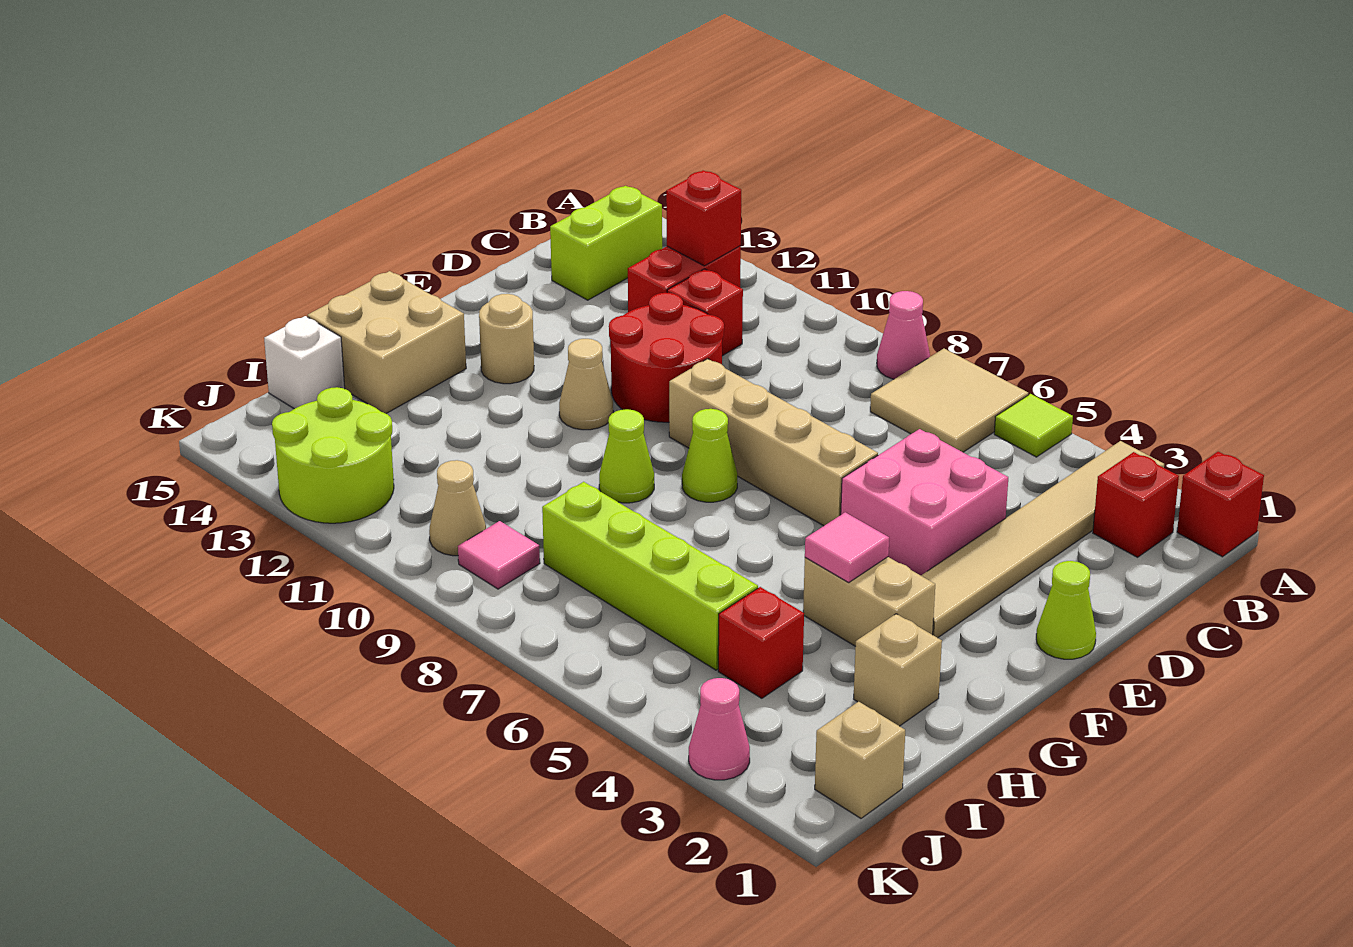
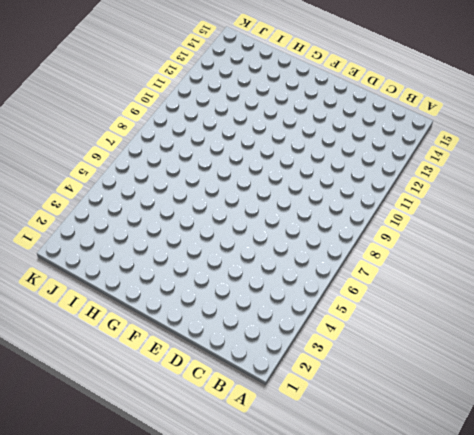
none -> red brick A1 level 1
none -> tan tile A3:F3 level 1
none -> lime tile A5 level 1
none -> tan tile A6:B7 level 1

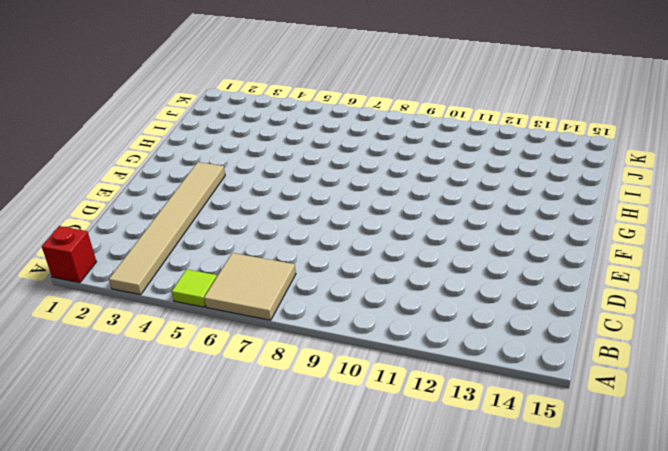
none -> pink cone A8 level 1
none -> red brick B2 level 1
none -> red brick B12:C12 level 1
none -> lime brick B14:C14 level 1

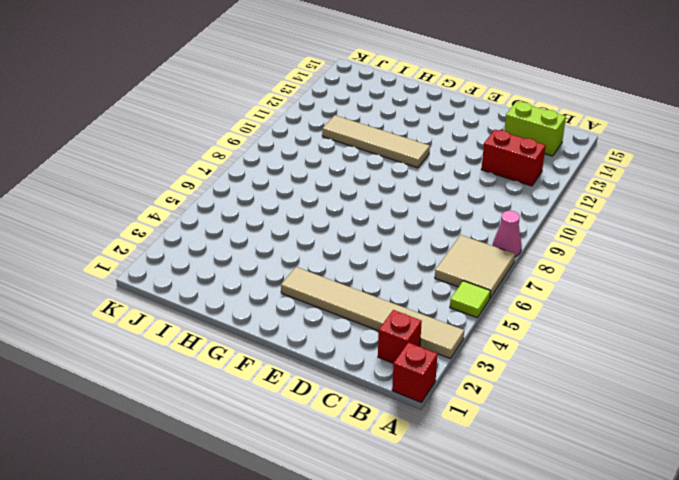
tan tile F11:I11 level 1 -> tan cone F11 level 1
none -> red brick C11 level 1
none -> pink brick D4:E5 level 1
none -> red round brick D10:E11 level 1
none -> lime cone E1 level 1

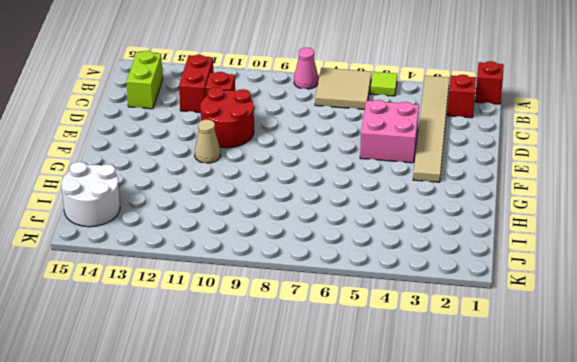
white round brick I14:J15 level 1 -> white brick I15 level 1
none -> lime cone E1 level 1
none -> tan brick E6:E9 level 1
none -> lime cone F8 level 1
none -> tan round brick F13 level 1

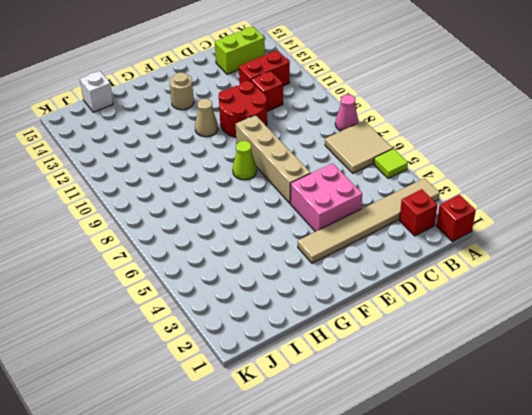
none -> lime cone E1 level 1
none -> tan brick G3:G4 level 1
none -> lime cone G9 level 1
none -> tan brick G14:H15 level 1

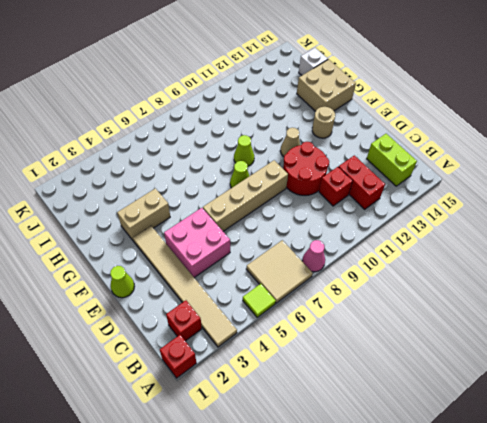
none -> tan brick H2 level 1
none -> red brick I4 level 1
none -> lime brick I5:I8 level 1
none -> tan brick J1 level 1

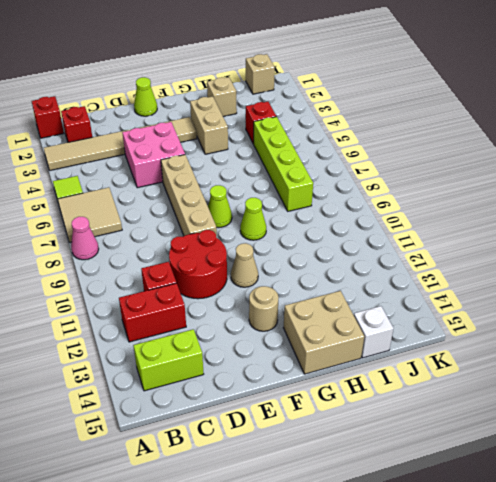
none -> pink tile J9 level 1
none -> tan cone J10 level 1
none -> lime round brick J12:K13 level 1
none -> pink cone K3 level 1

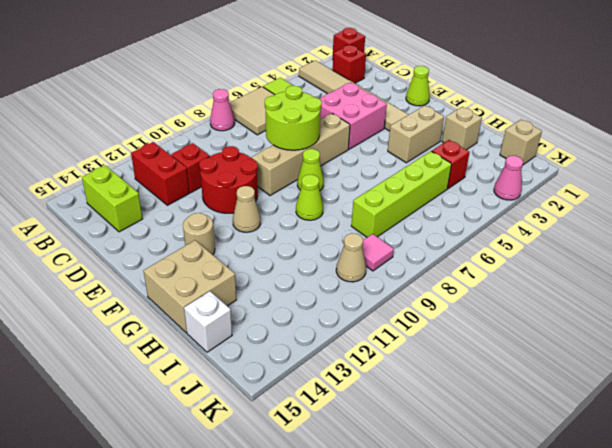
lime round brick D7:E8 level 2 -> lime round brick J12:K13 level 1
none -> red brick B12 level 2
none -> pink tile G4 level 2

